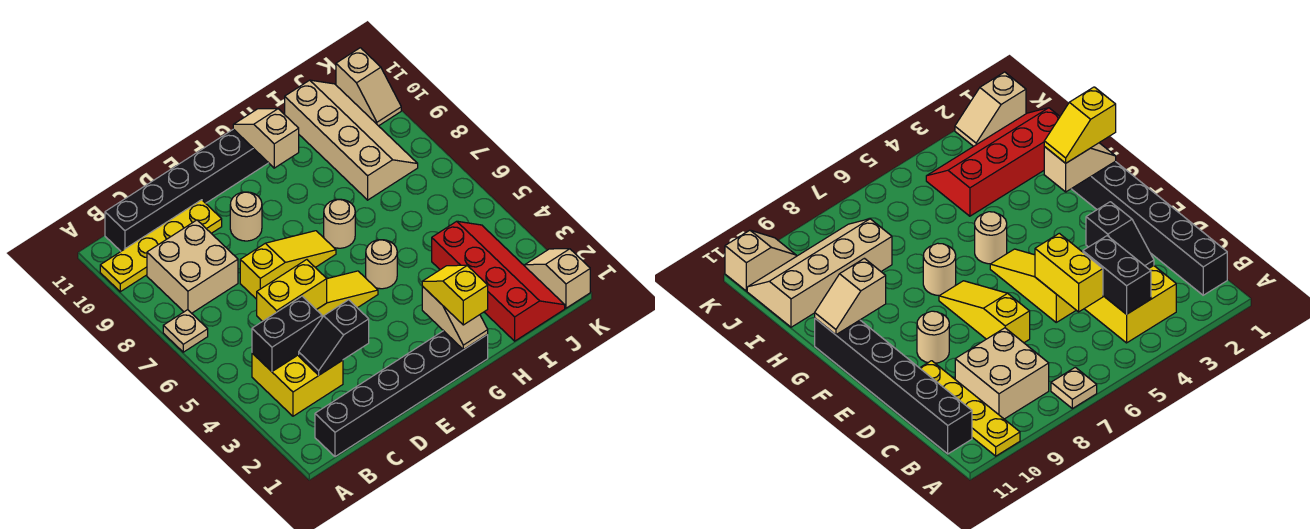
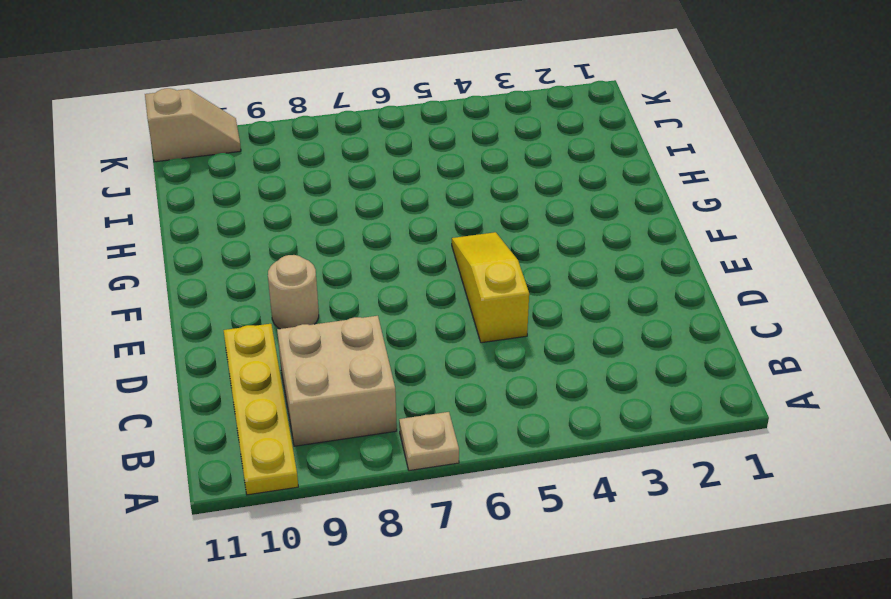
none -> black brick B1:G1 level 1
none -> yellow brick B3:C4 level 1
none -> black brick B11:G11 level 1

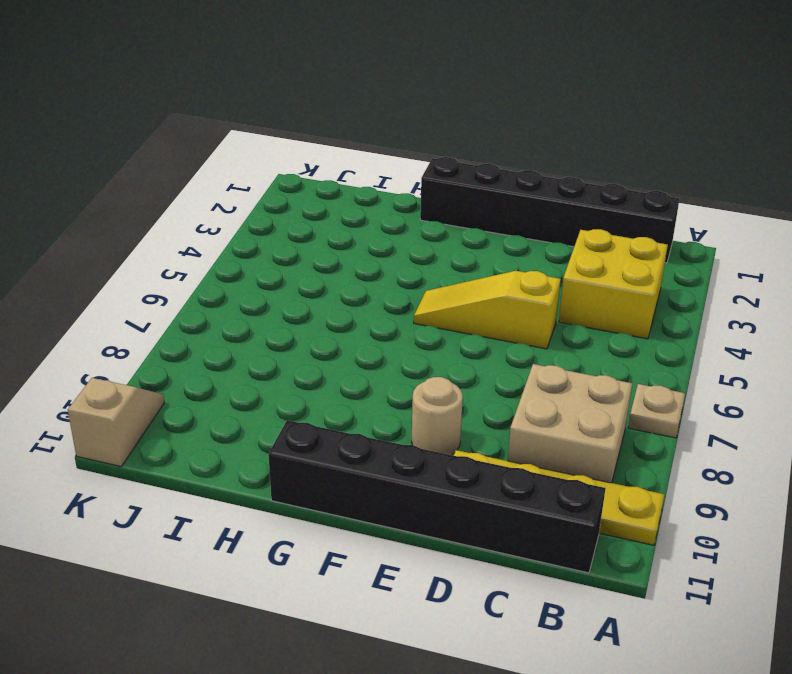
none -> yellow slope D7:F7 level 1 top D
none -> tan round brick G5 level 1
none -> tan round brick G7 level 1

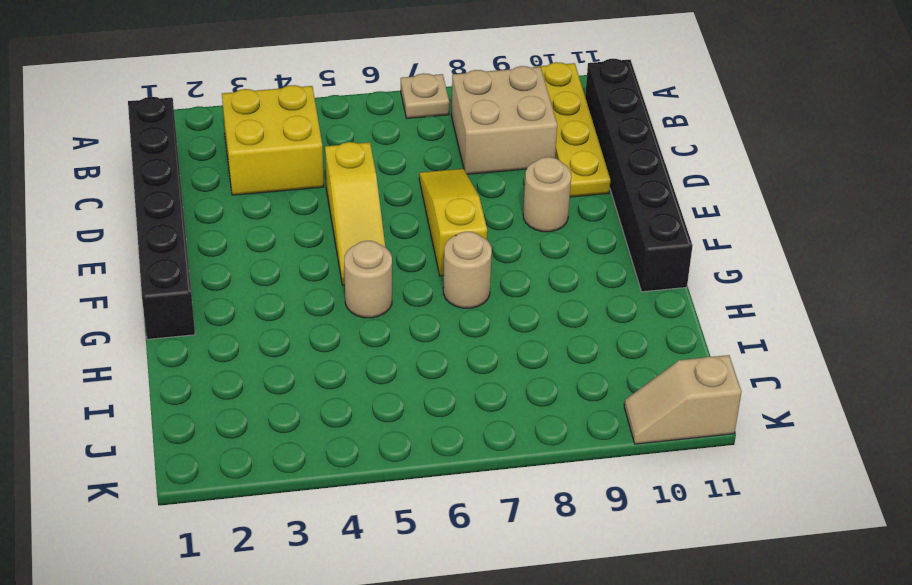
yellow slope D7:F7 level 1 top F -> yellow slope D7:F7 level 1 top D
none -> red slope I1:J4 level 1 top I
none -> tan slope I8:J11 level 1 top I
none -> tan slope K1:K2 level 1 top 1

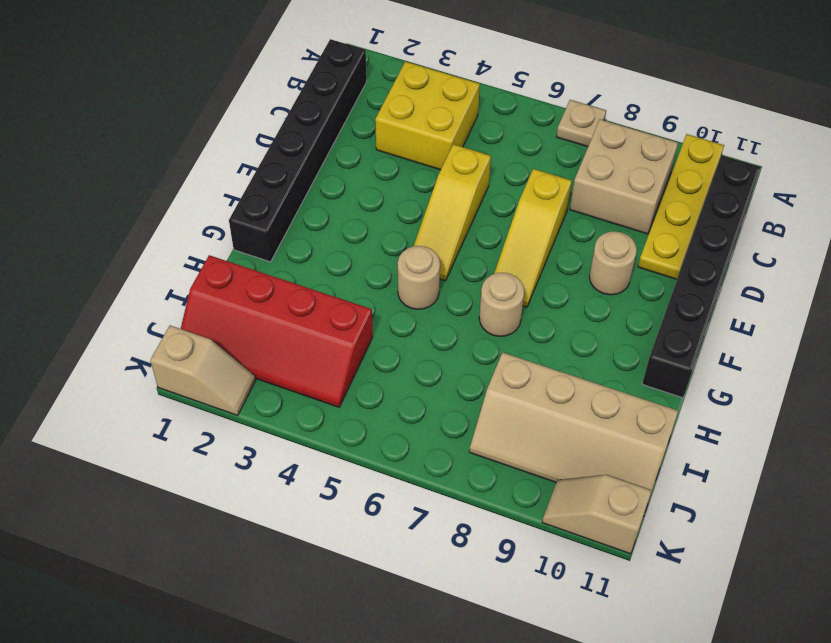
none -> black brick B4:C4 level 2
none -> black slope C3:D3 level 2 top D
none -> yellow brick C5:D5 level 2

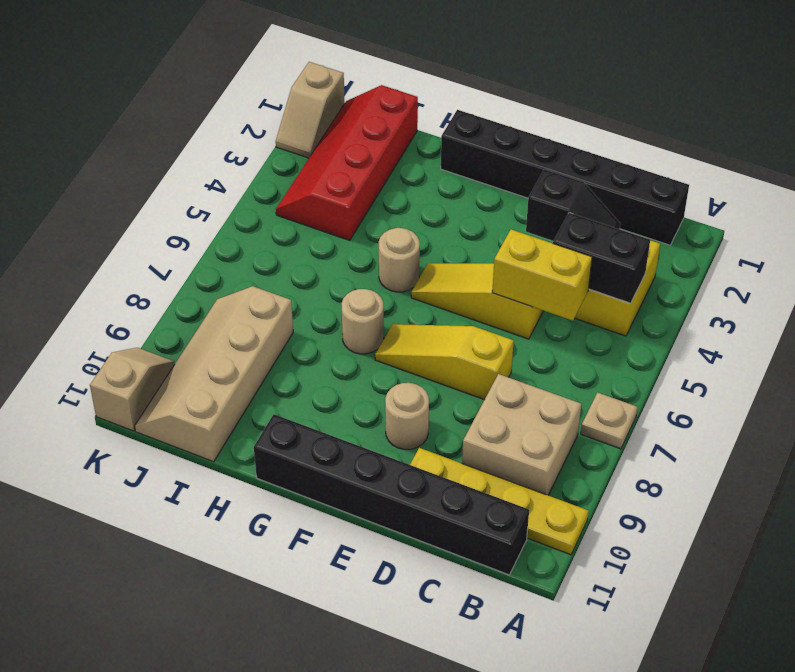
none -> tan slope G1:G2 level 2 top 2
none -> tan slope G10:G11 level 2 top 10
none -> yellow slope G1:G2 level 3 top 1

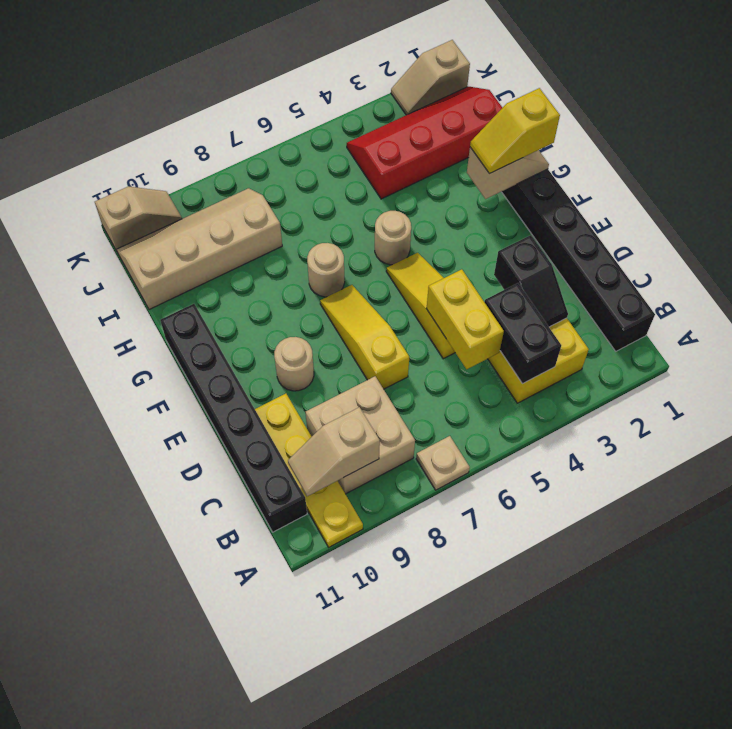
tan slope B9:B10 level 2 top 9 -> tan slope G10:G11 level 2 top 10

